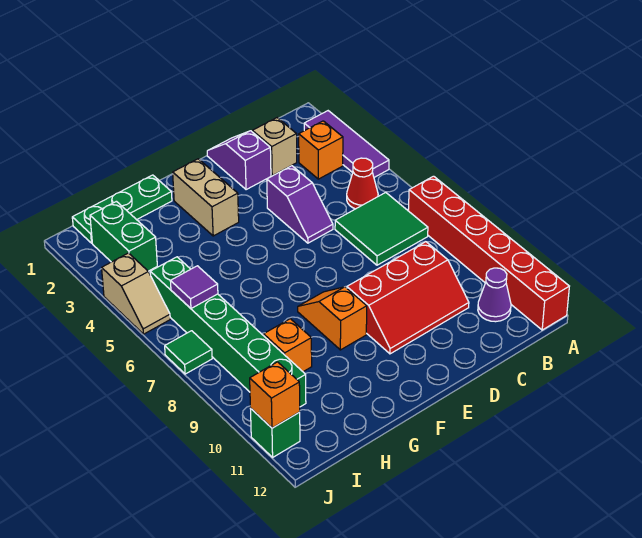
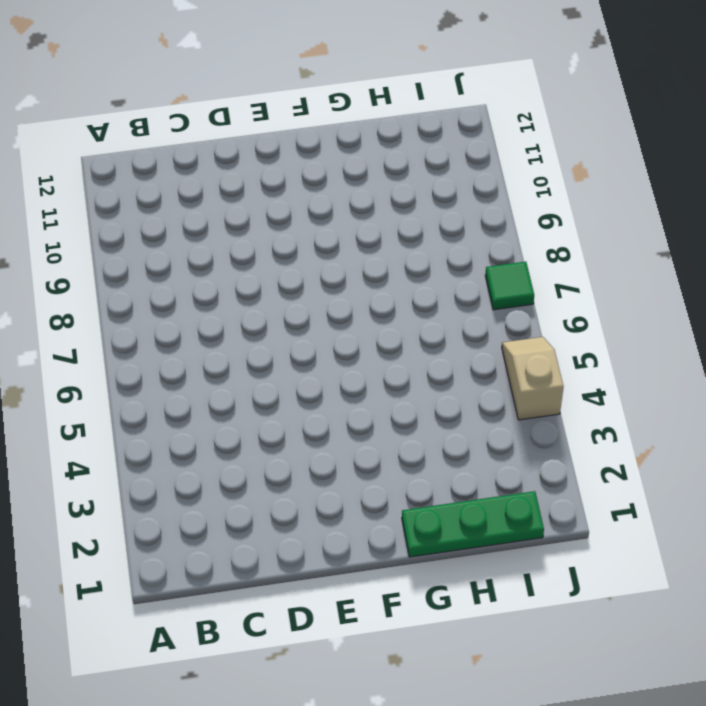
none -> purple tile A2:A4 level 1
none -> red brick A7:A12 level 1
none -> orange brick B3 level 1

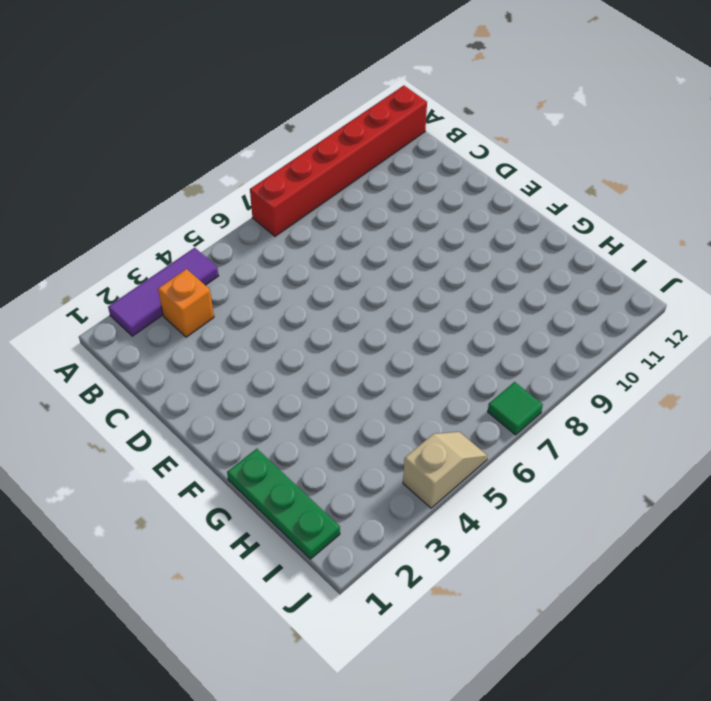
none -> red cone B5 level 1
none -> green tile B6:C7 level 1
none -> purple cone B11 level 1

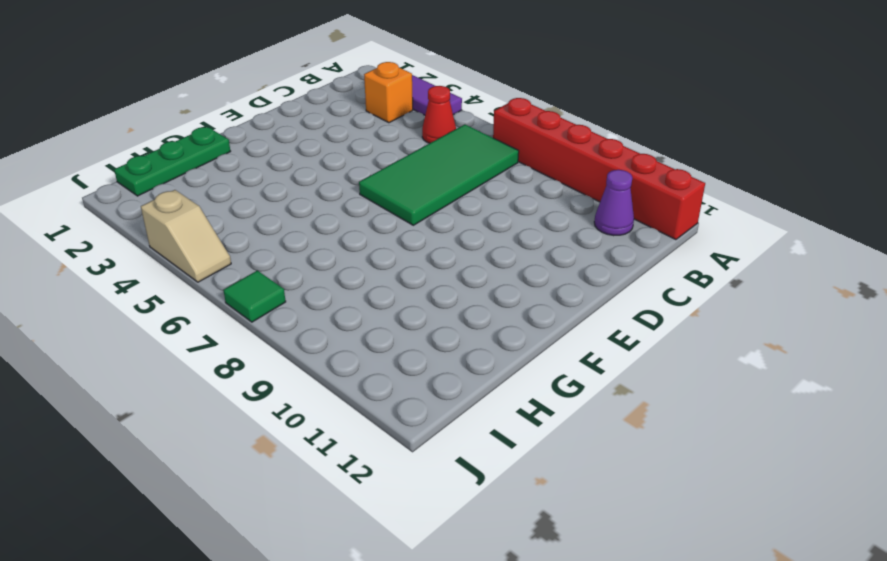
green tile B6:E7 level 1 -> green tile B6:C7 level 1
none -> tan brick C2 level 1
none -> red slope C9:E10 level 1 top 9
none -> purple slope D1:D2 level 1 top 2

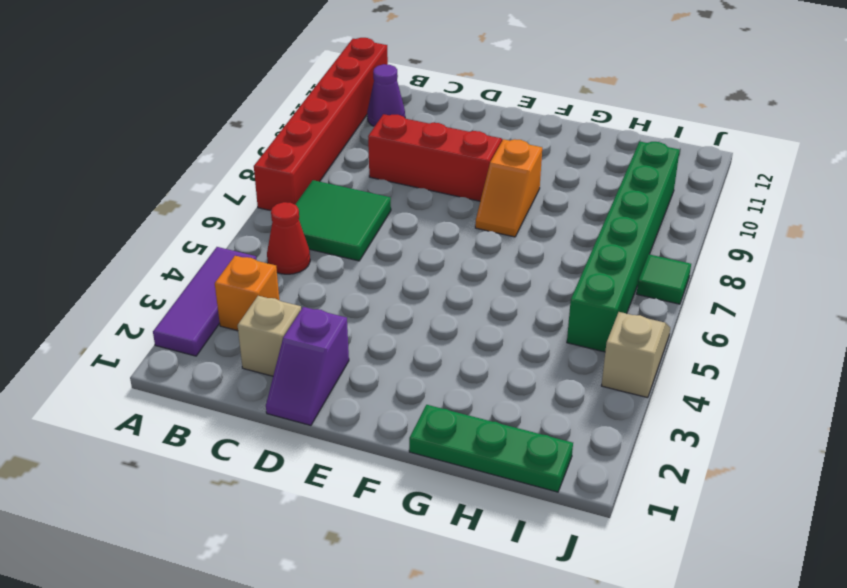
none -> purple slope D4:D5 level 1 top 4
none -> tan brick F2:F3 level 1
none -> orange brick H9 level 1

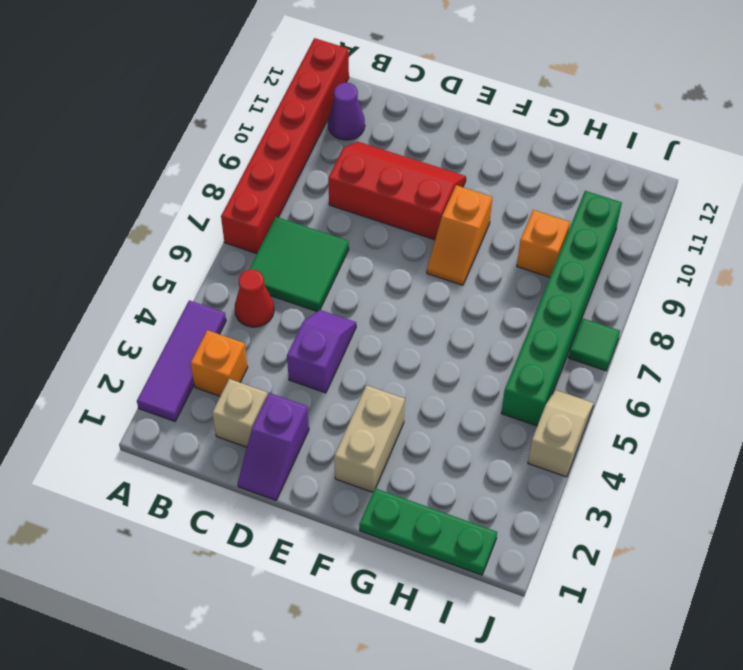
none -> green brick I2:I3 level 1
none -> green brick J11 level 1
none -> purple tile I6 level 2

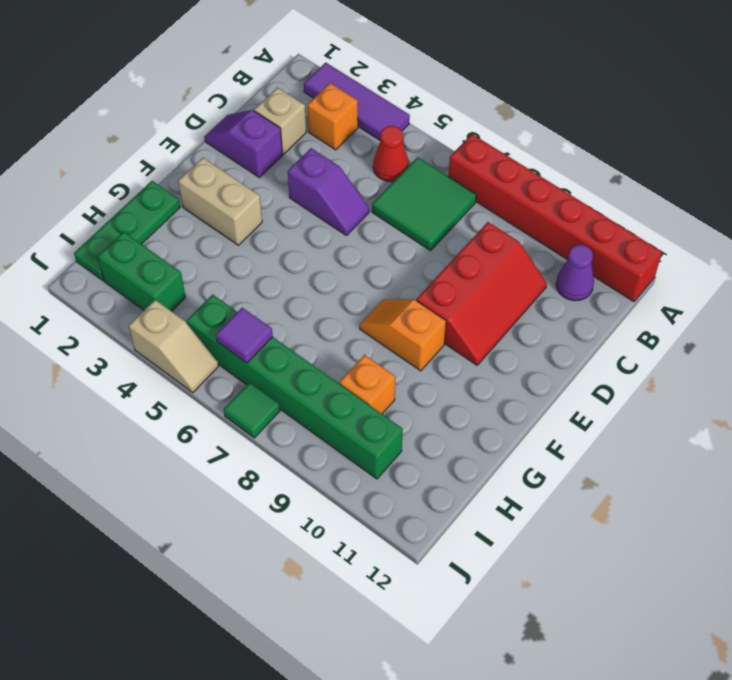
none -> green brick J11 level 1
none -> orange brick J11 level 2

